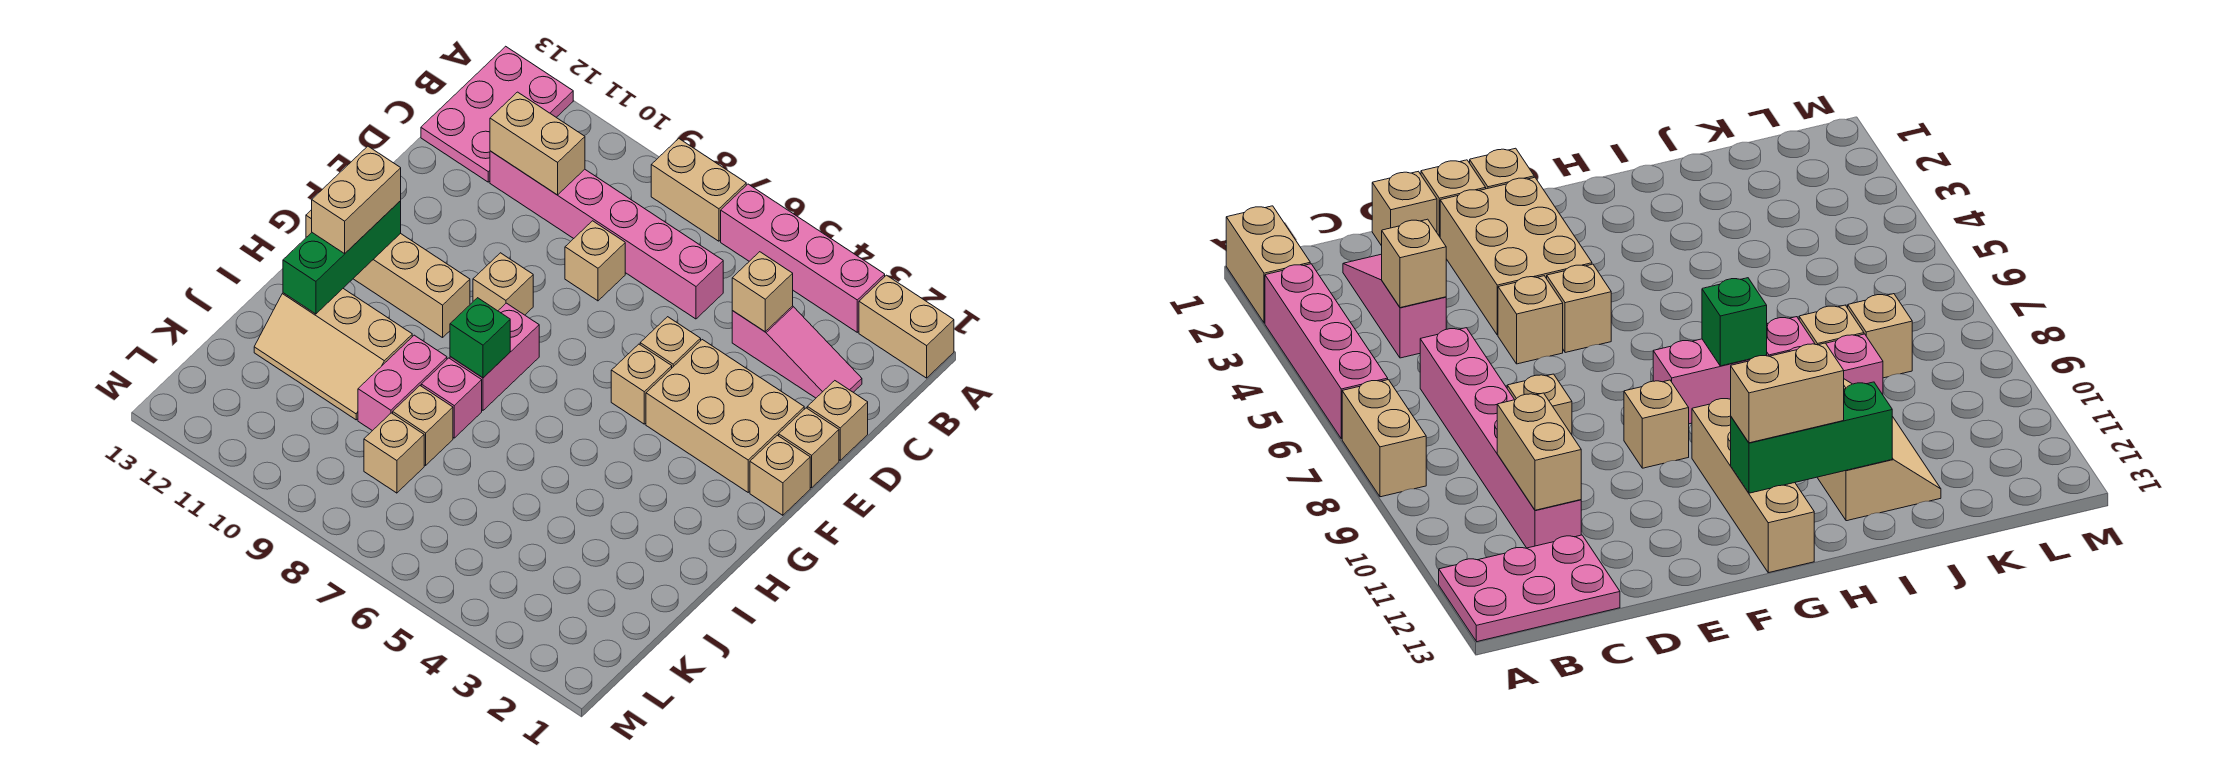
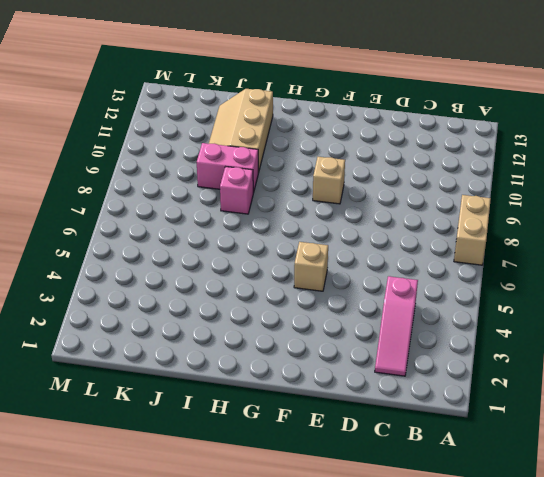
none -> tan brick A1:A2 level 1
none -> pink brick A3:A6 level 1
none -> pink plate A12:C13 level 1

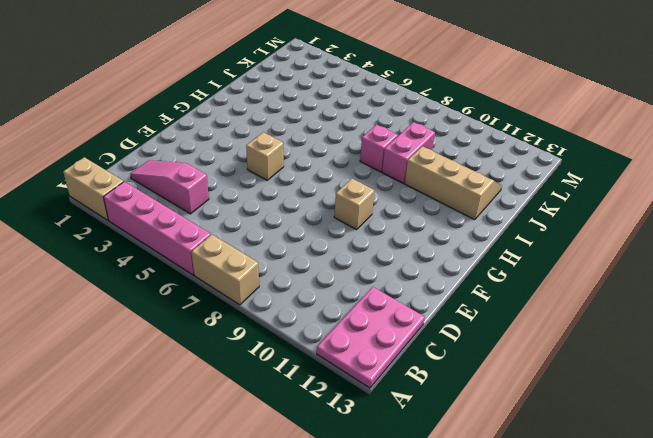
none -> pink brick C6:C11 level 1
none -> tan brick D1 level 1
none -> tan brick D8 level 1

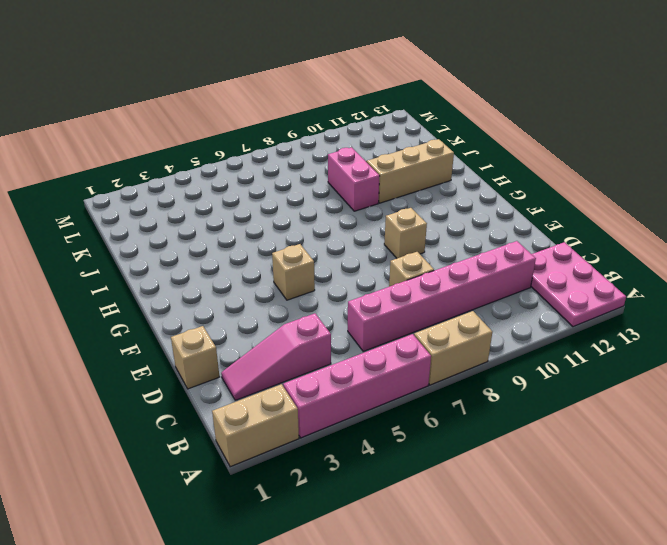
none -> tan brick E1 level 1
none -> tan brick E2:F4 level 1
none -> tan brick E5 level 1

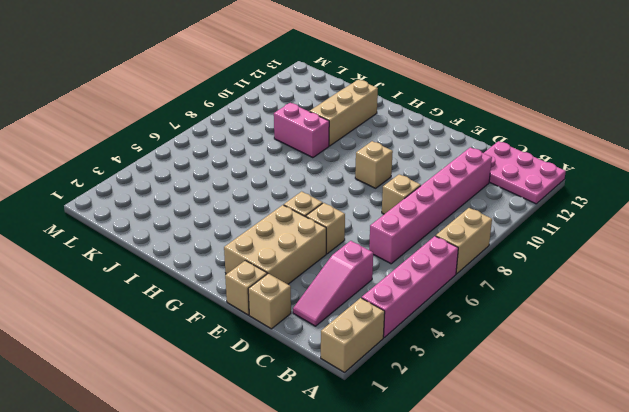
none -> tan brick F1 level 1
none -> pink brick G8:H8 level 1
none -> tan brick G10:G13 level 1

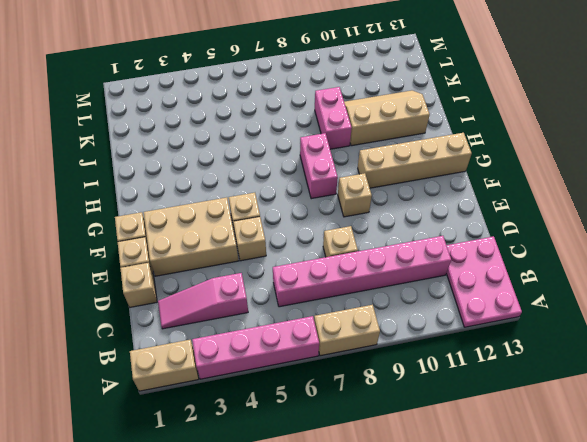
none -> pink brick I8 level 1
none -> tan brick J8 level 1
none -> tan brick K8 level 1

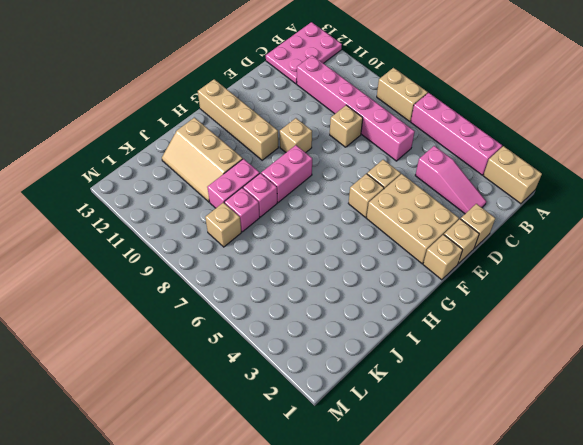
pink brick J8 level 1 -> tan brick J8 level 1
none -> tan brick C4 level 2
none -> tan brick C10:C11 level 2
none -> green brick G12:I12 level 2

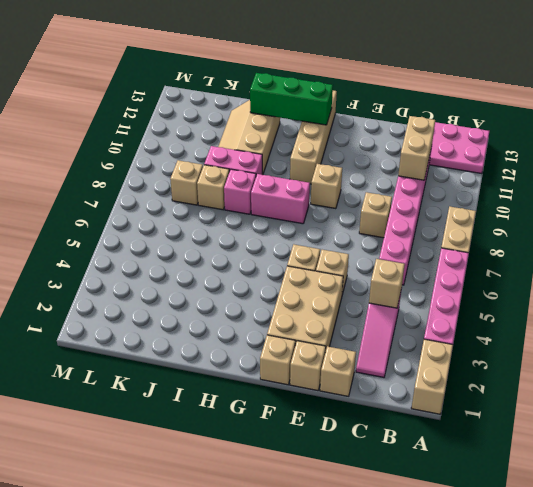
none -> green brick H8 level 2
none -> tan brick G12:H12 level 3

